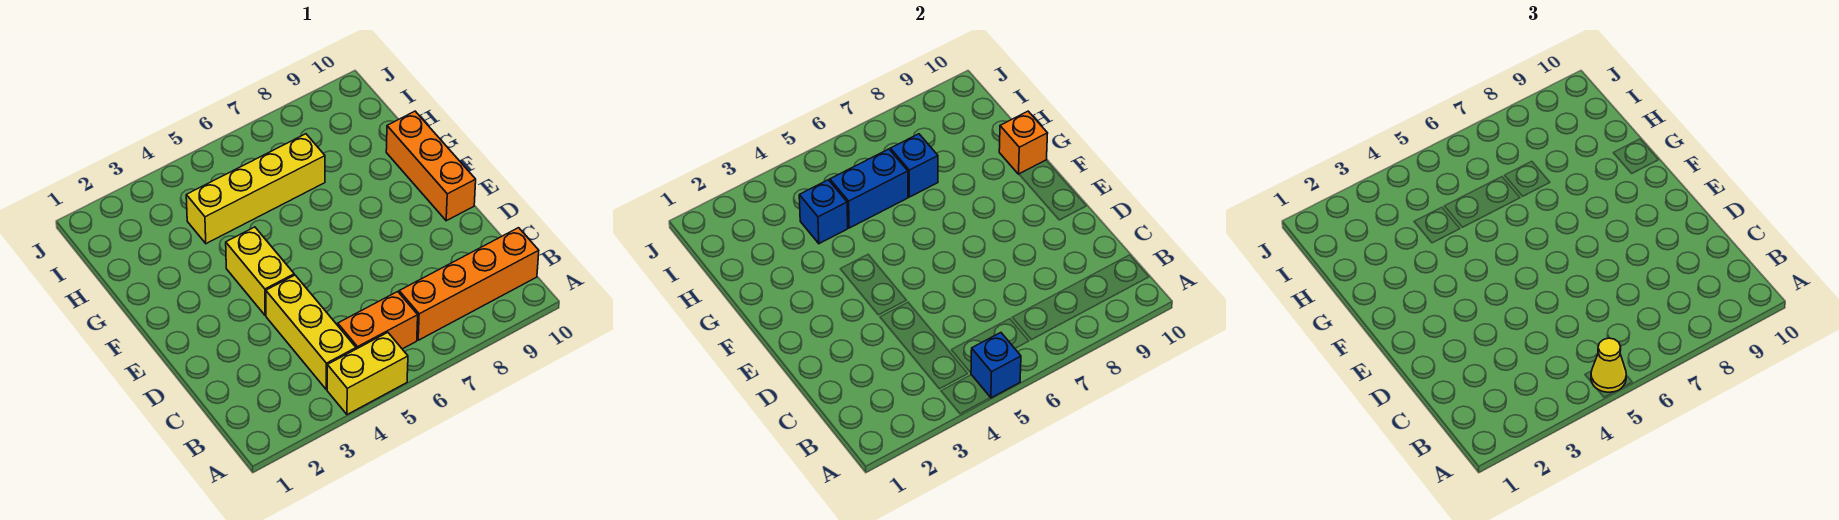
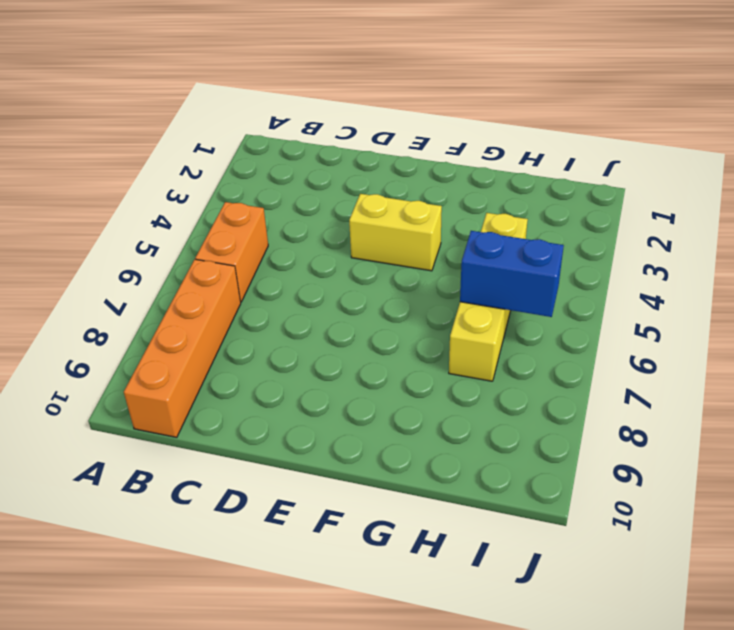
blue brick H6:I6 level 2 -> blue brick H5:H6 level 2
none -> yellow brick A4:A5 level 1
none -> yellow brick B4:D4 level 1
none -> orange brick E10:G10 level 1

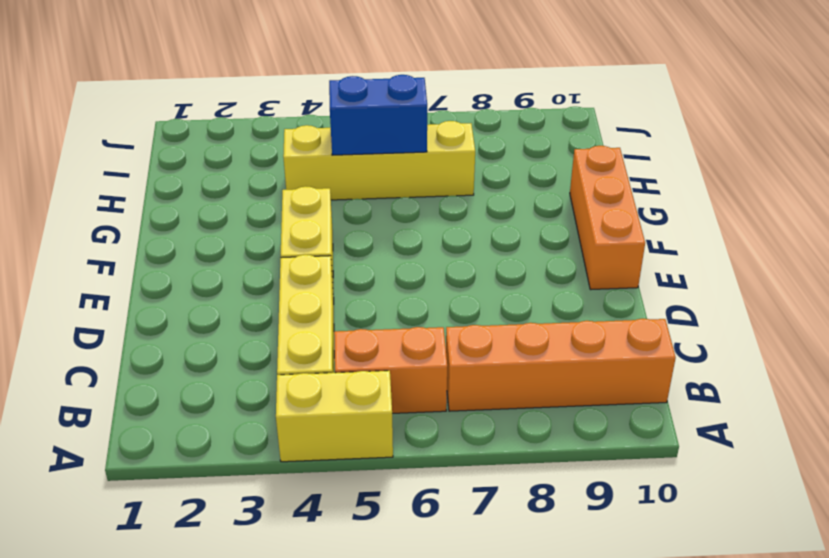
none -> blue brick A5 level 2
none -> orange brick G10 level 2
none -> blue brick H4 level 2

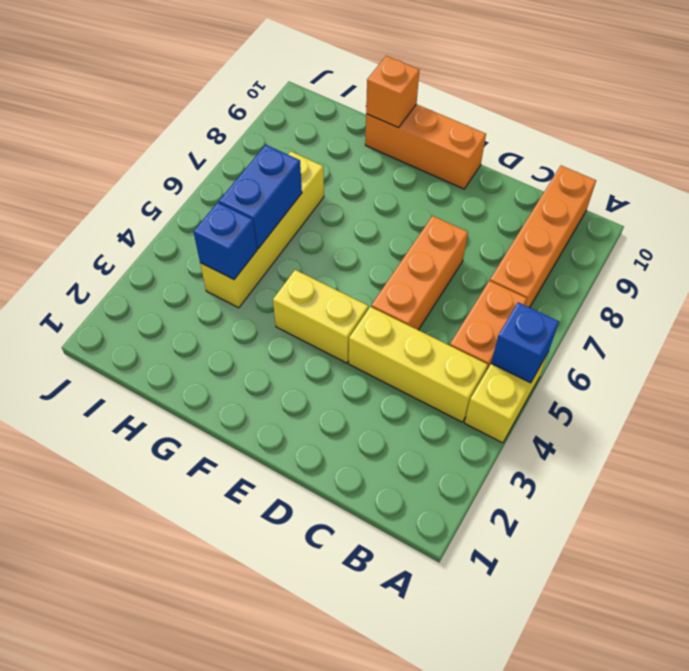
orange brick D5:D7 level 1 -> none
none -> blue brick H7 level 2
none -> yellow cone A5 level 3

